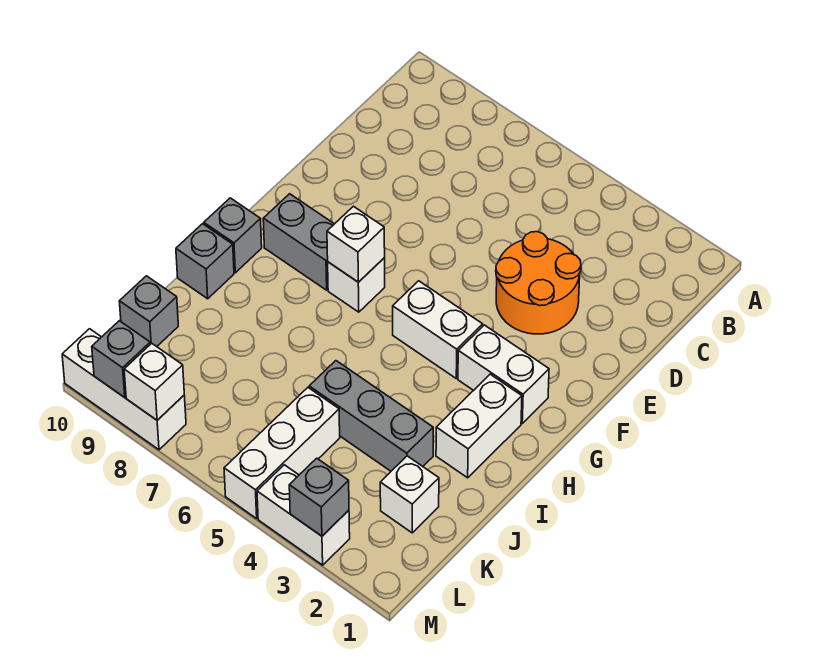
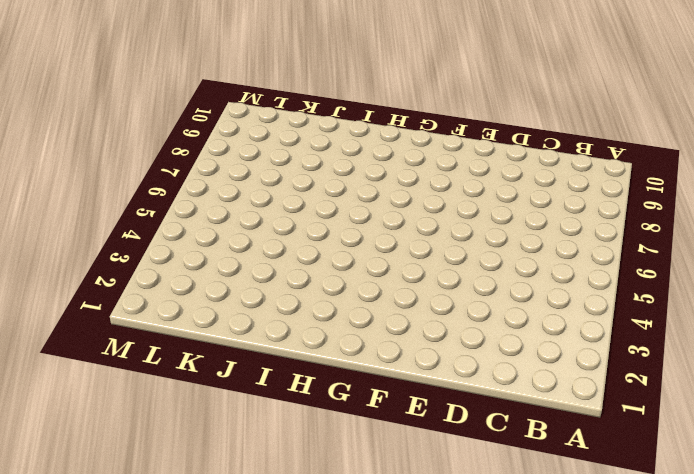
none -> orange round brick D3:E4 level 1
none -> white brick G2:G3 level 1
none -> white brick G4:G5 level 1

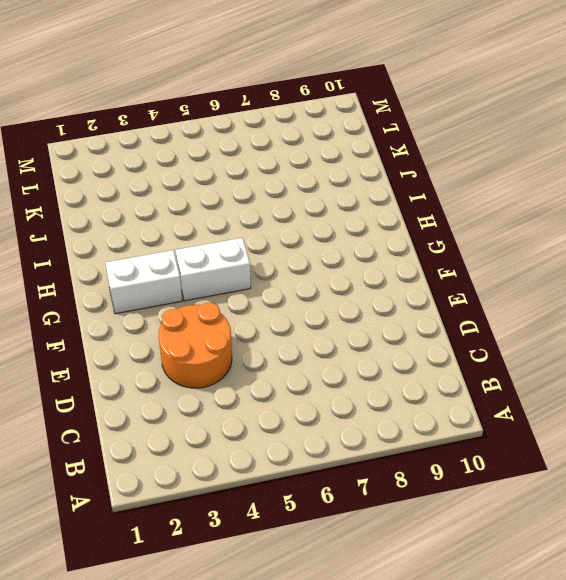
none -> white brick G7 level 1
none -> grey brick G8:G9 level 1
none -> white brick H2:I2 level 1

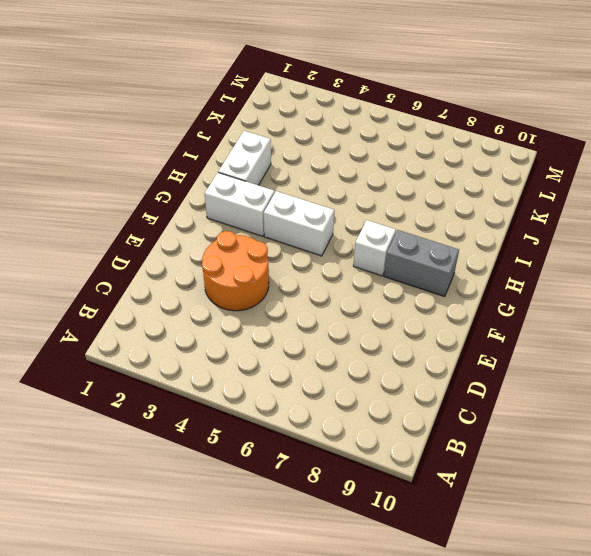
none -> grey brick H10 level 1
none -> grey brick I10 level 1
none -> grey brick J3:J5 level 1

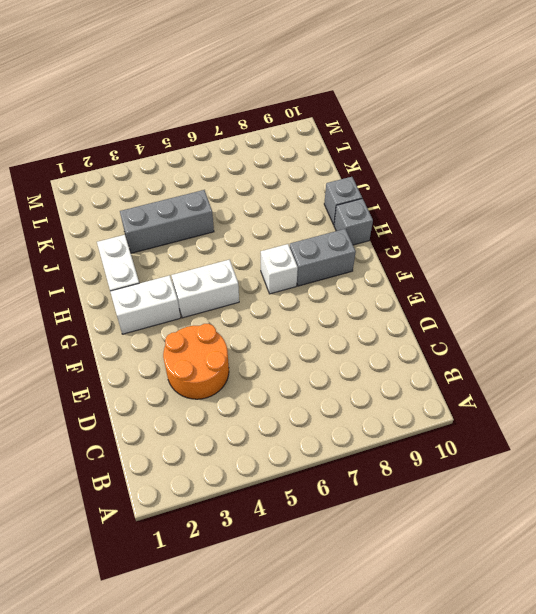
none -> white brick K2 level 1
none -> white brick K5:M5 level 1
none -> grey brick K10 level 1

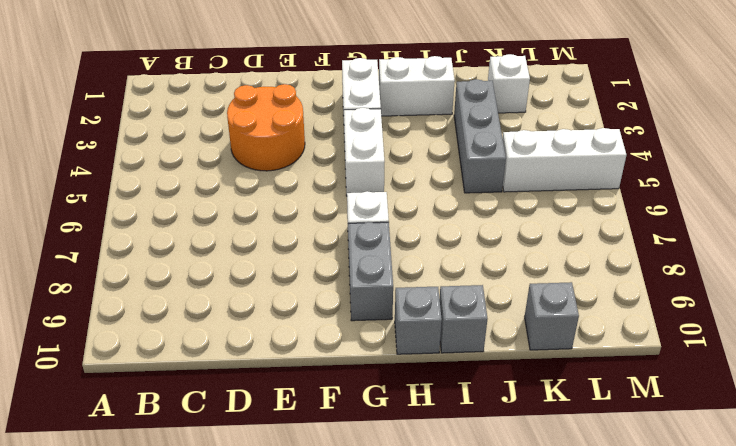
none -> white brick M3:M4 level 1
none -> white brick M8:M10 level 1
none -> white brick G7 level 2

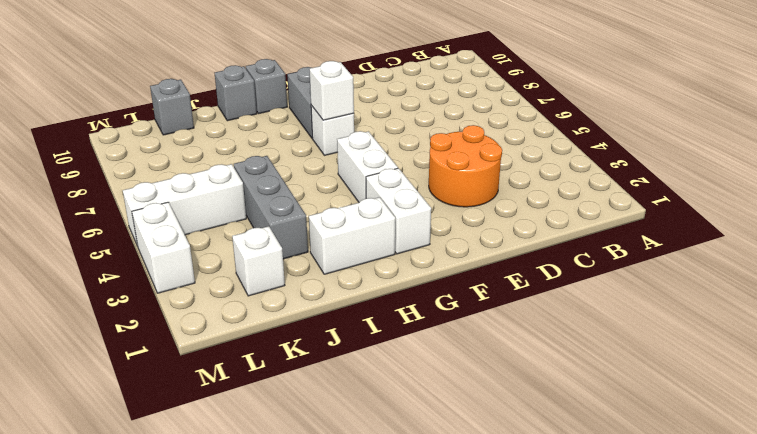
none -> white brick M8:M10 level 1
none -> grey brick M3 level 2
none -> white brick M8 level 2

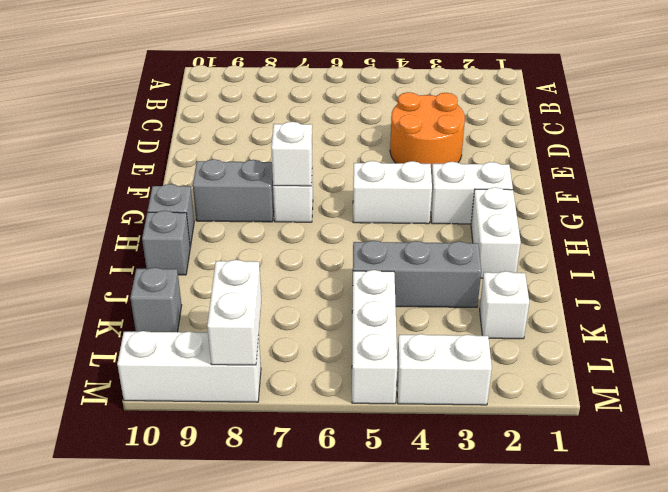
white brick L8:M8 level 2 -> white brick M8 level 2
none -> grey brick M3 level 2
none -> grey brick M9 level 2

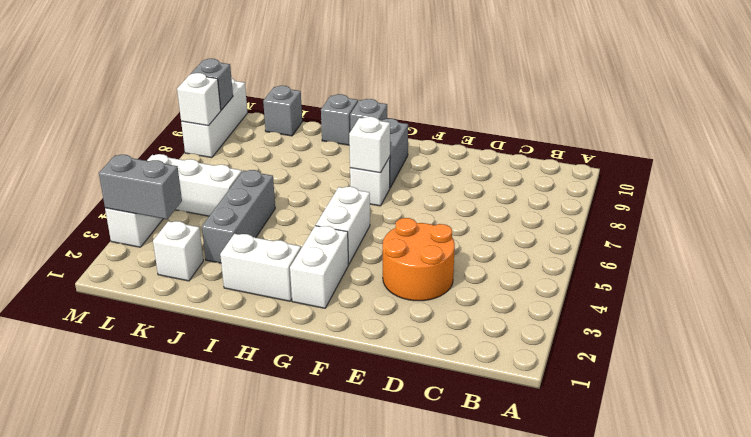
grey brick L3:M3 level 2 -> grey brick M3 level 2

